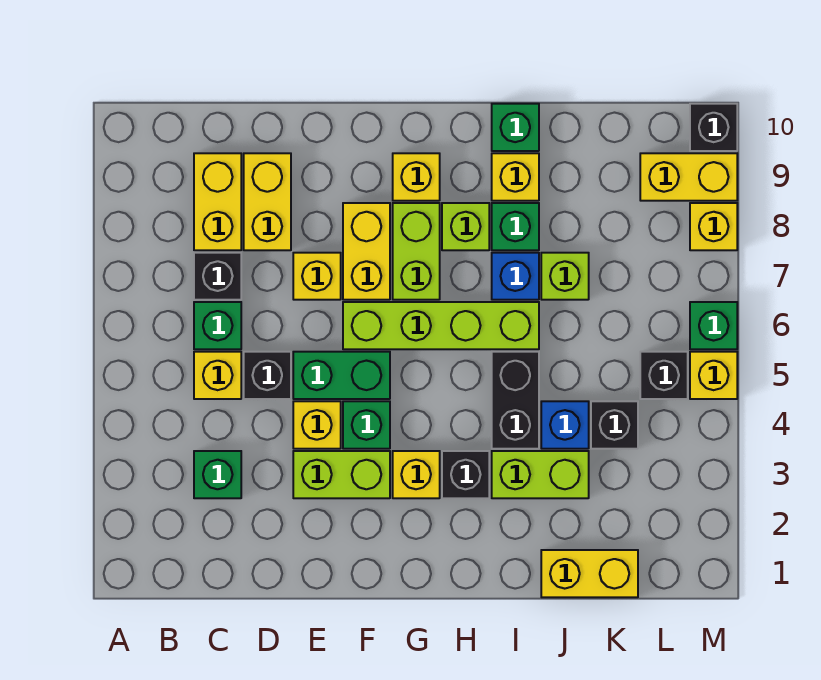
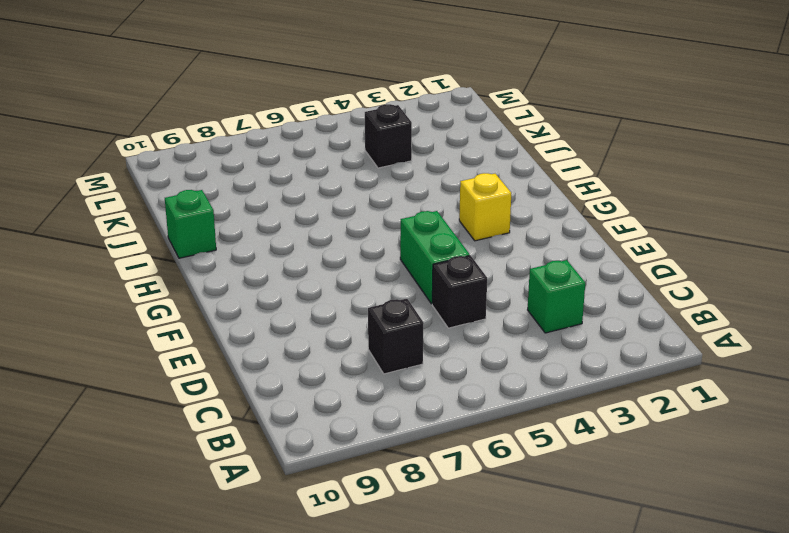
none -> yellow brick C5 level 1
none -> green brick C6 level 1
none -> yellow brick C8:C9 level 1
none -> yellow brick D8:D9 level 1

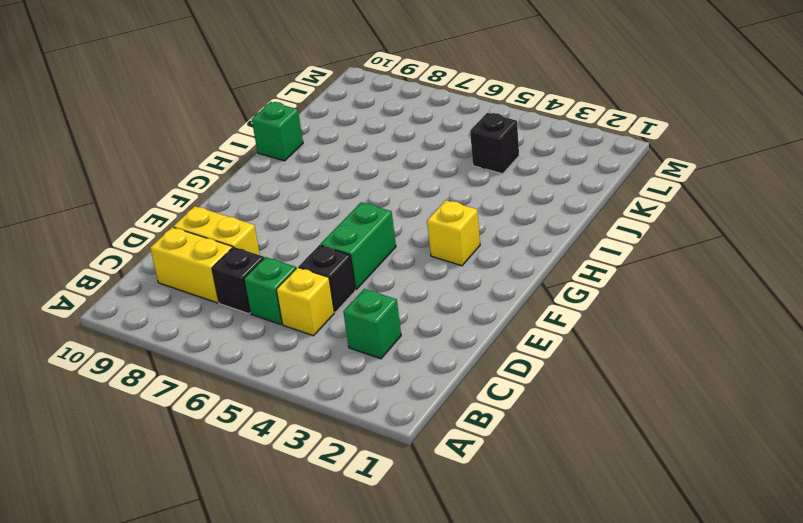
none -> lime brick E3:F3 level 1
none -> yellow brick E4 level 1
none -> yellow brick E7 level 1
none -> green brick F4 level 1

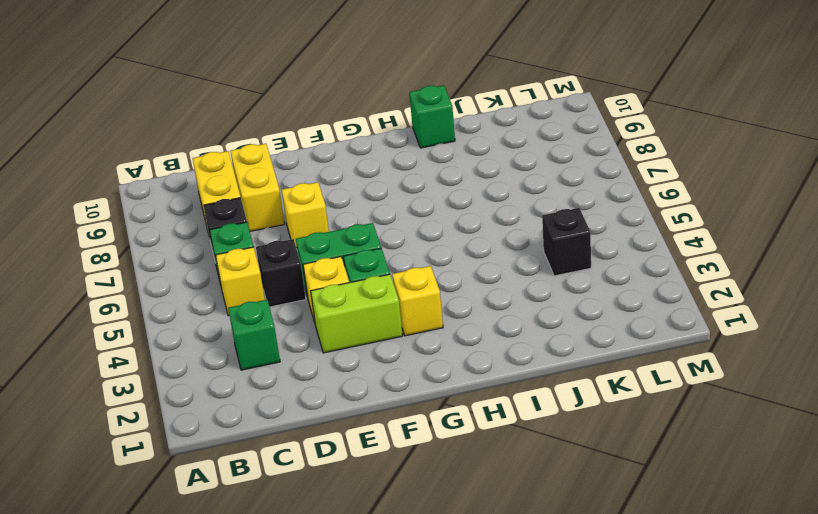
none -> lime brick F6:I6 level 1
none -> yellow brick F7:F8 level 1
none -> lime brick G7:G8 level 1
none -> yellow brick G9 level 1

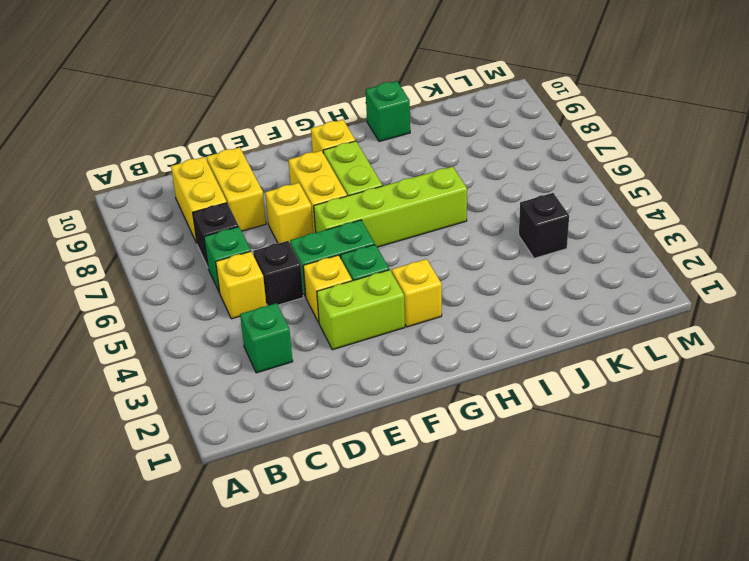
none -> black brick H3 level 1
none -> lime brick H8 level 1
none -> lime brick I3:J3 level 1
none -> black brick I4:I5 level 1

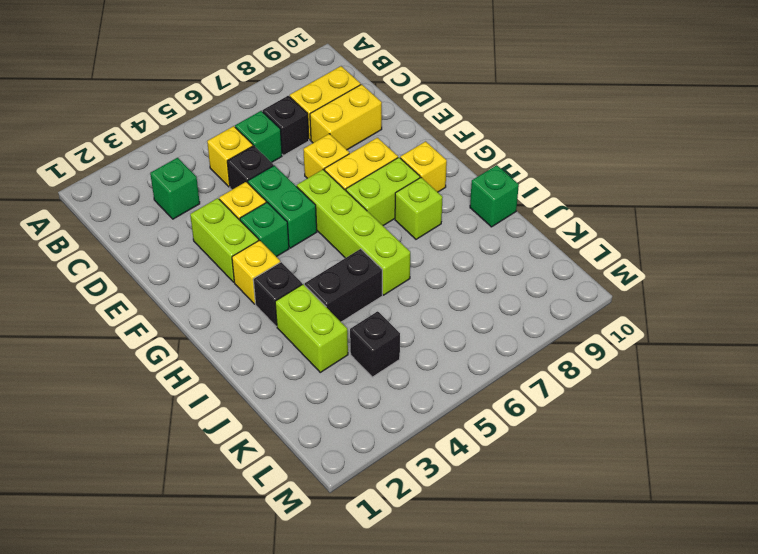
none -> blue brick I7 level 1
none -> green brick I8 level 1
none -> yellow brick I9 level 1
none -> yellow brick J1:K1 level 1

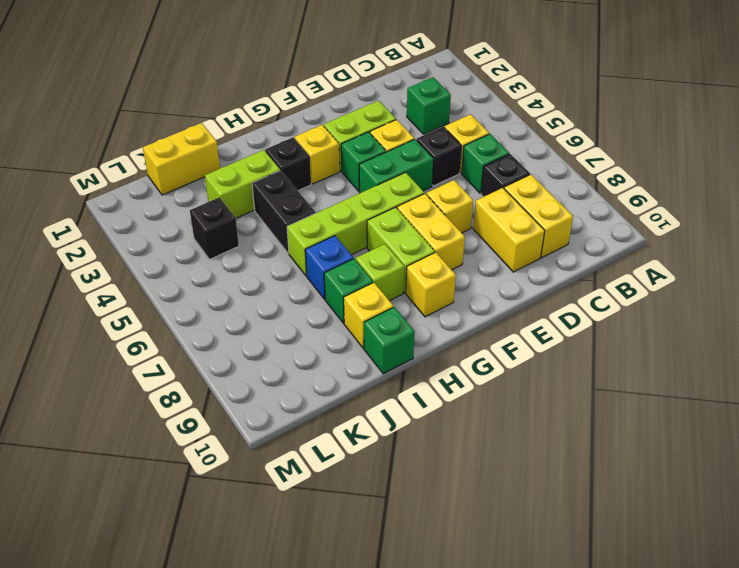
none -> blue brick J4 level 1
none -> lime brick J7 level 1
none -> black brick L5 level 1
none -> yellow brick L9:M9 level 1

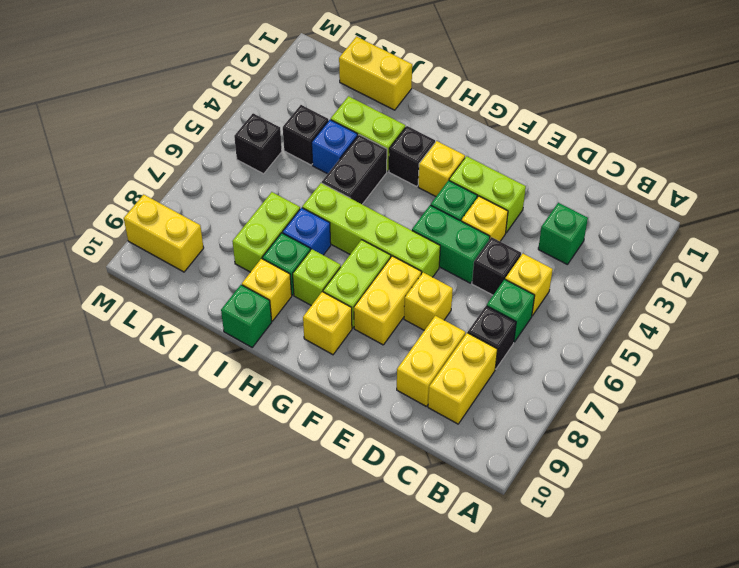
lime brick J7:J8 level 1 -> lime brick J7 level 1
none -> yellow brick M5 level 1
none -> green brick M6 level 1
none -> yellow brick M8 level 1
none -> black brick M10 level 1

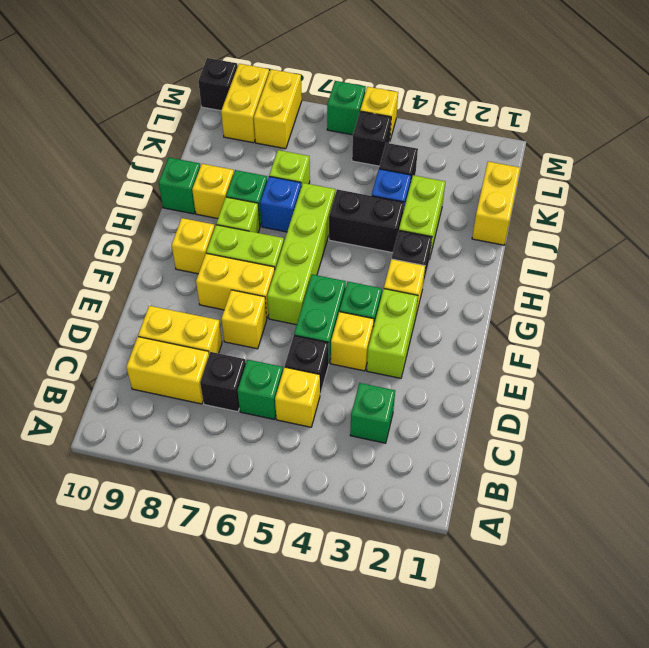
yellow brick L8:M8 level 1 -> yellow brick M8 level 1

